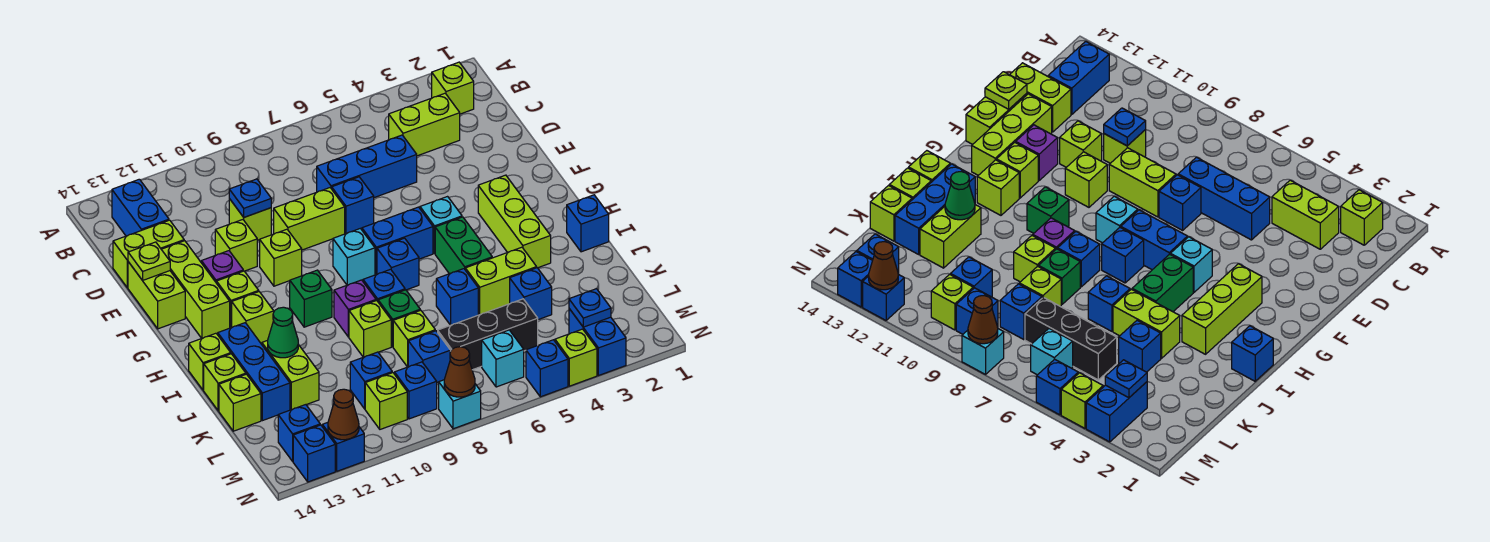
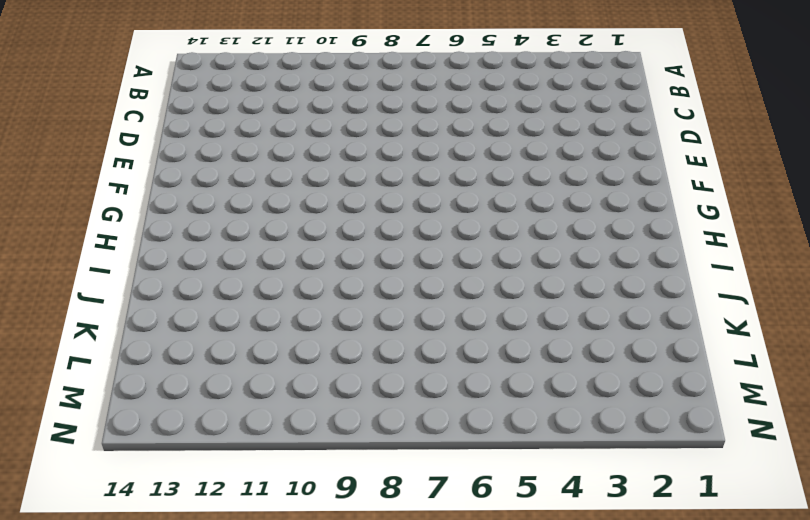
none -> lime brick B2 level 1
none -> blue brick B13:C13 level 1
none -> lime brick C3:C4 level 1
none -> blue brick D5:D7 level 1

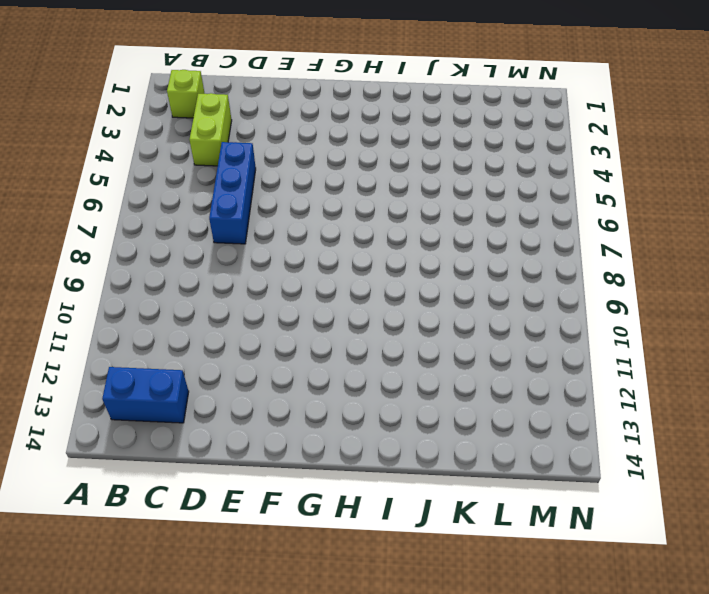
none -> lime brick D10 level 1
none -> lime brick D13:D14 level 1
none -> blue brick E7 level 1
none -> lime brick E8:E9 level 1

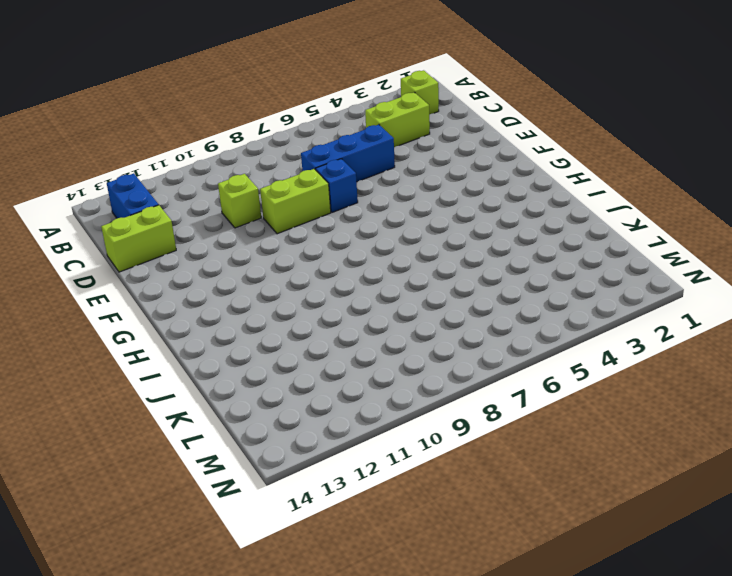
none -> lime brick E11 level 1
none -> lime brick E13:G13 level 1
none -> lime brick E14:F14 level 1
none -> lime brick F10 level 1

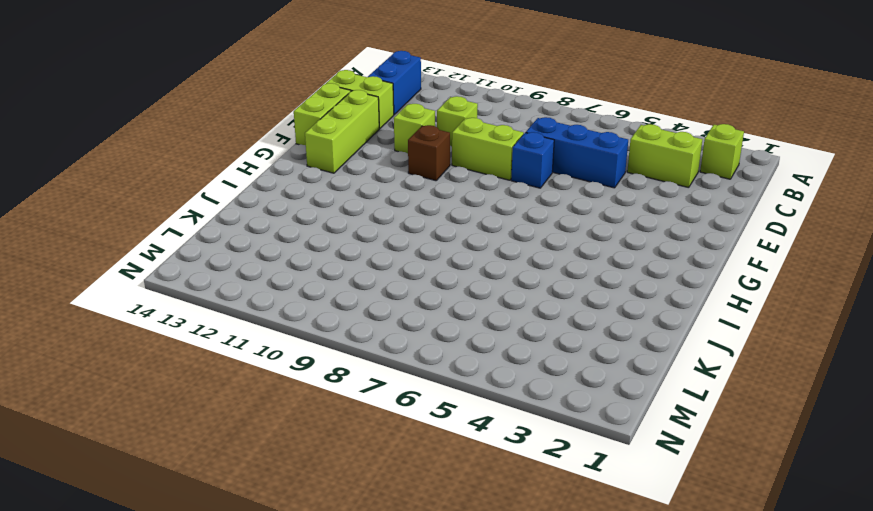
brown brick F10 level 1 -> lime brick F10 level 1
none -> purple brick F12 level 1
none -> lime brick G3:I3 level 1
none -> cyan brick G5 level 1
none -> blue brick G6:G7 level 1

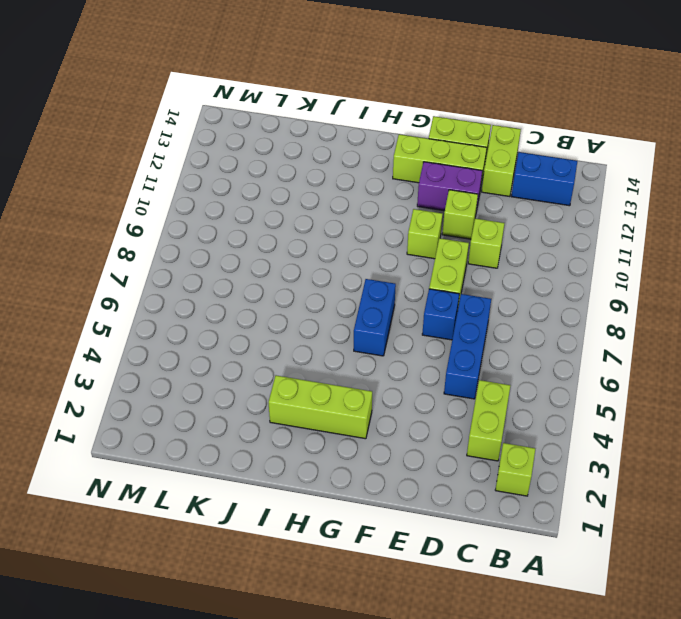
purple brick E12:F12 level 1 -> purple brick F12 level 1
none -> cyan brick G5 level 1
none -> cyan brick G8 level 1
none -> lime brick G12 level 1
none -> green brick H5:I5 level 1

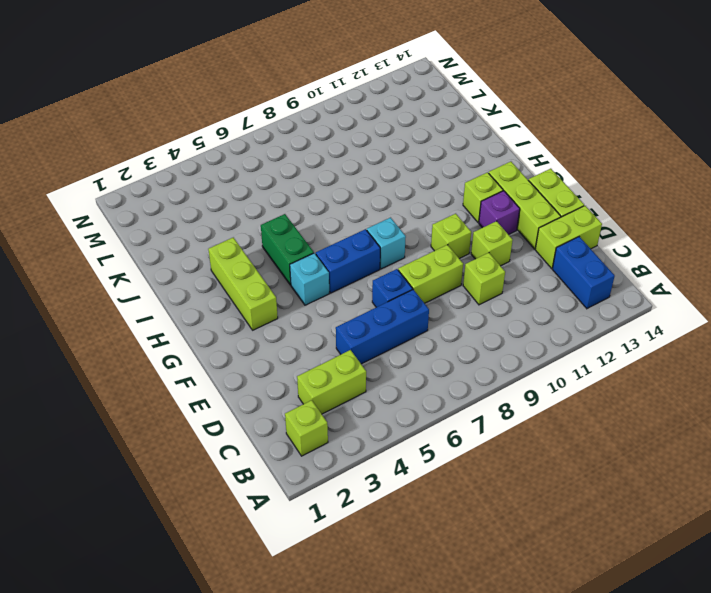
none -> blue brick H7 level 1
none -> green brick H10 level 1
none -> lime brick H12 level 1
none -> blue brick I1 level 1

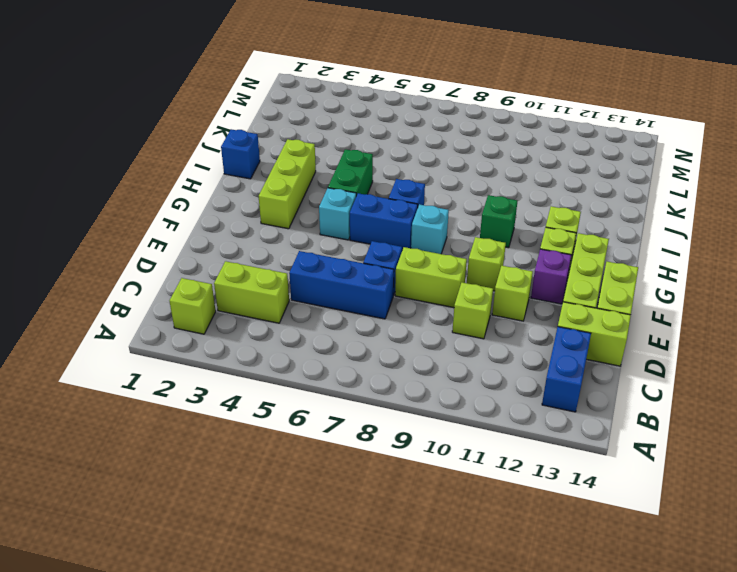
none -> blue brick I8 level 1
none -> purple brick I9 level 1
none -> blue brick I13:K13 level 1
none -> lime brick I14 level 1

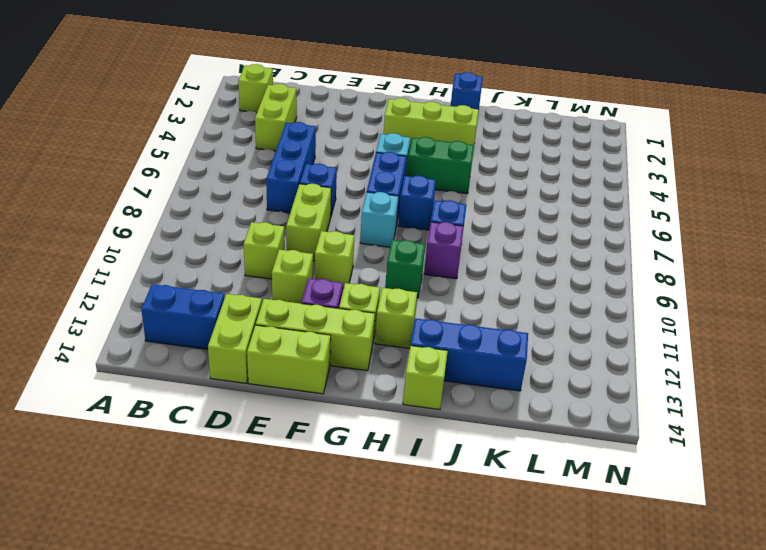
none -> lime brick J4:J5 level 1
none -> blue brick J6 level 1
none -> green brick J8 level 1
none -> lime brick J9 level 1

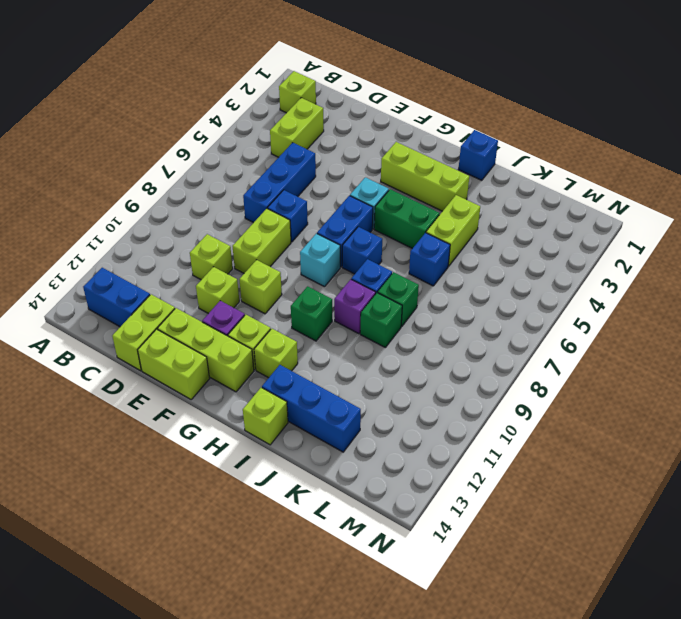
green brick J9 level 1 -> lime brick J9 level 1
none -> lime brick J12:K12 level 1
none -> lime brick J14 level 1
none -> blue brick K4 level 1
none -> lime brick K8 level 1

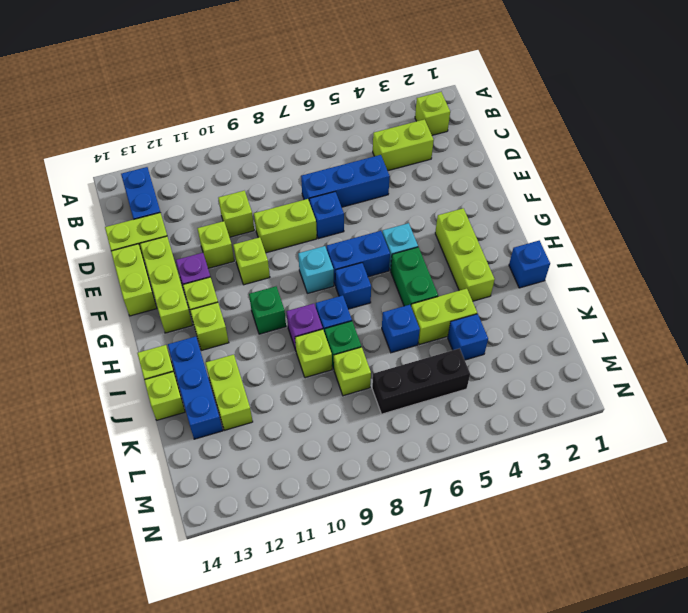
none -> lime brick K14 level 1
none -> blue brick L8 level 1
none -> blue brick L10 level 1
none -> blue brick M3:N3 level 1

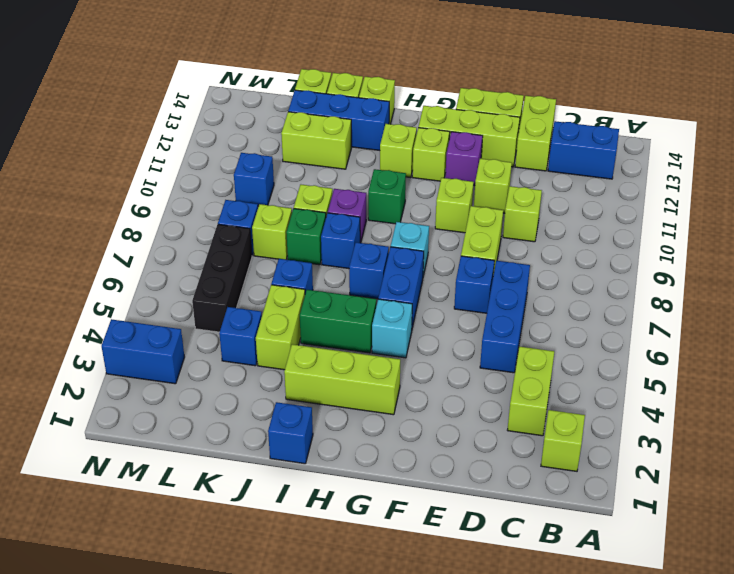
none -> cyan brick M6 level 1
none -> blue brick M9 level 1
none -> lime brick M10 level 1
none -> blue brick M13 level 1

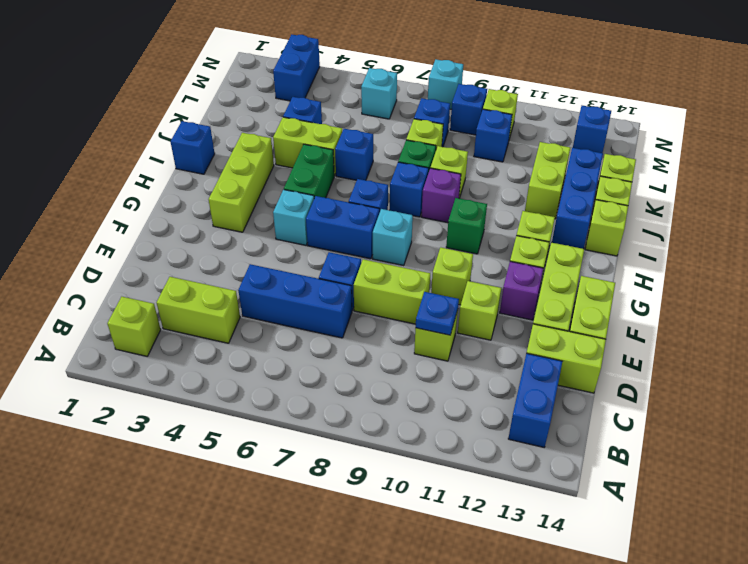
none -> black brick L5:L7 level 1
none -> lime brick N4 level 1
none -> blue brick N5 level 1
none -> blue brick N12 level 1

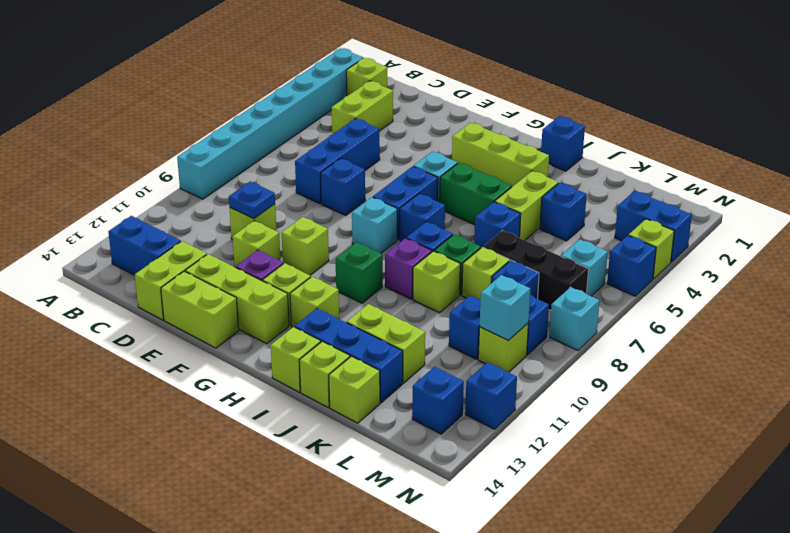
cyan brick A2:A9 level 1 -> none
black brick K7:M7 level 1 -> black brick L5:L7 level 1
cyan brick M10 level 2 -> none
none -> lime brick E8:E9 level 1
none -> blue brick N13 level 1
none -> lime plate E14 level 2
none -> green cone J12 level 2

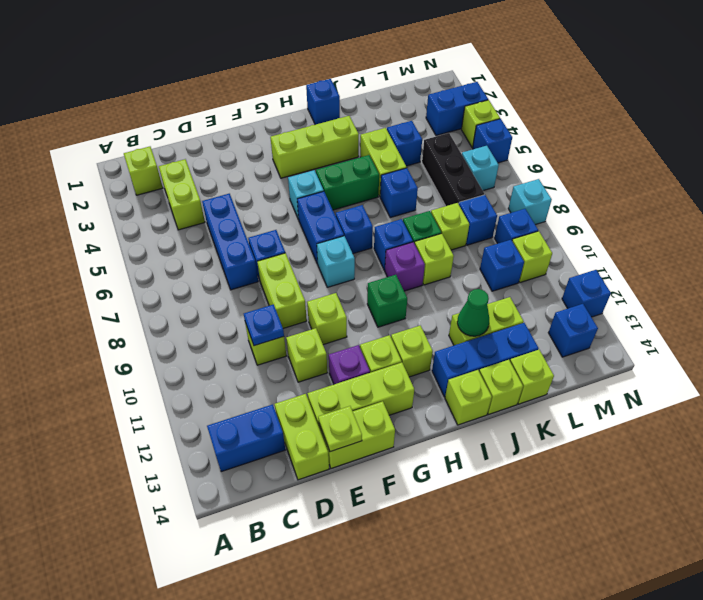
none -> blue brick N13 level 1
none -> blue plate M3 level 2
none -> brown cone N8 level 2
none -> brown cone N12 level 2

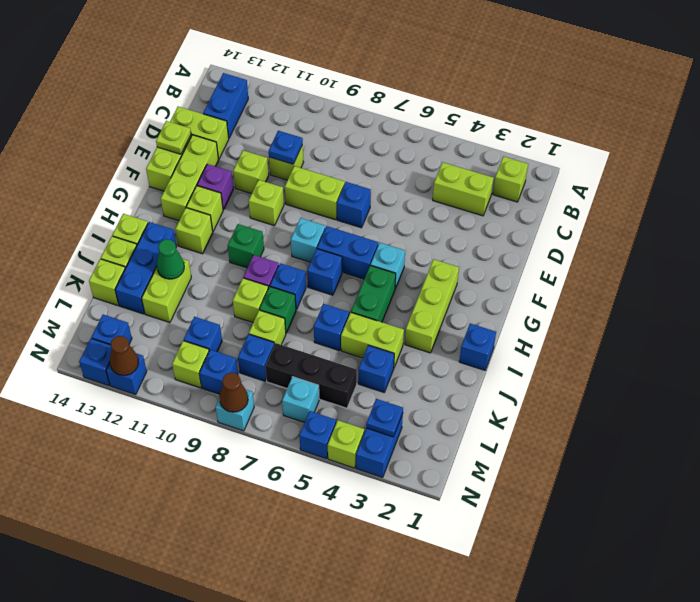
none -> blue brick D5:D7 level 1

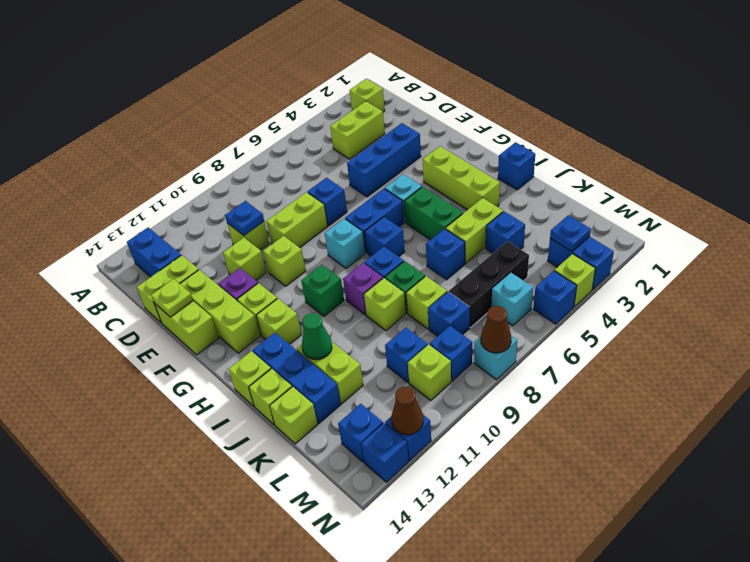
blue brick E3:E5 level 1 -> blue brick D5:D7 level 1

